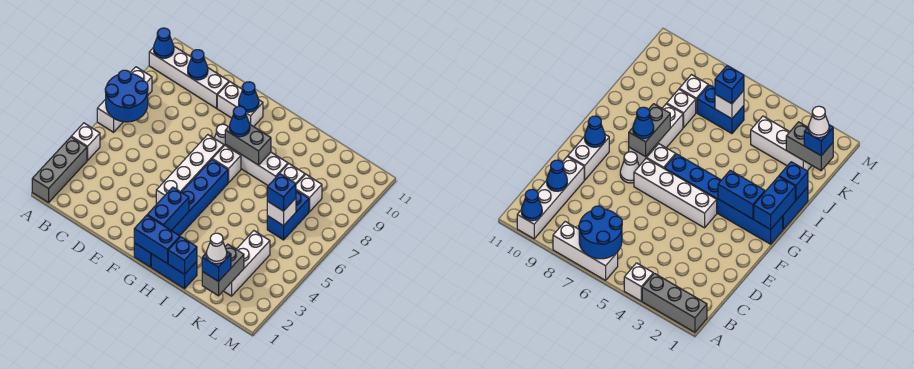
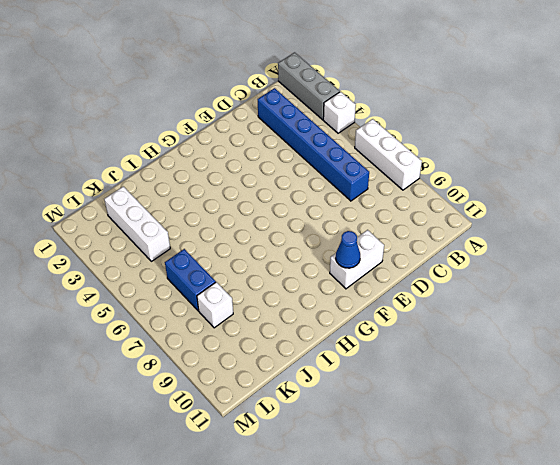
blue brick C2:C7 level 1 -> blue brick G1:G6 level 1
none -> white brick A10:D10 level 1
none -> white brick F4:F7 level 1
none -> white cone F8 level 1

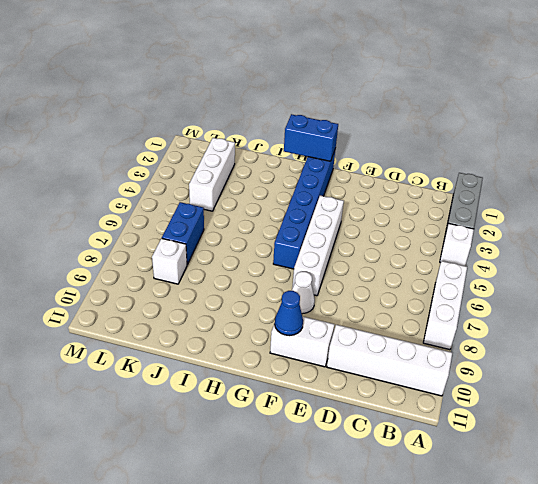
none -> white brick G7 level 1
none -> white brick G8:I8 level 1
none -> blue brick H1:I1 level 1

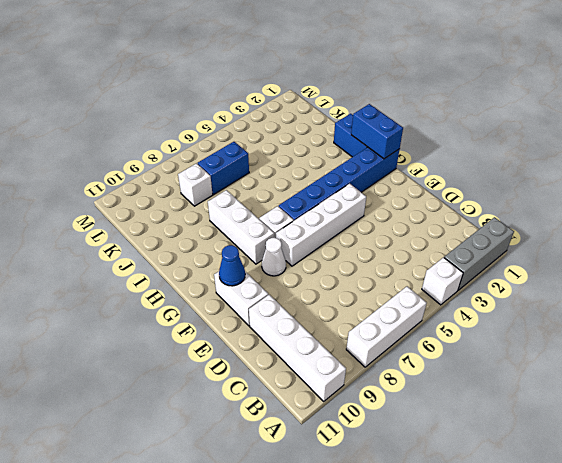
none -> white brick J8 level 1
none -> white brick K2:K4 level 1
none -> blue round brick A6:B7 level 2

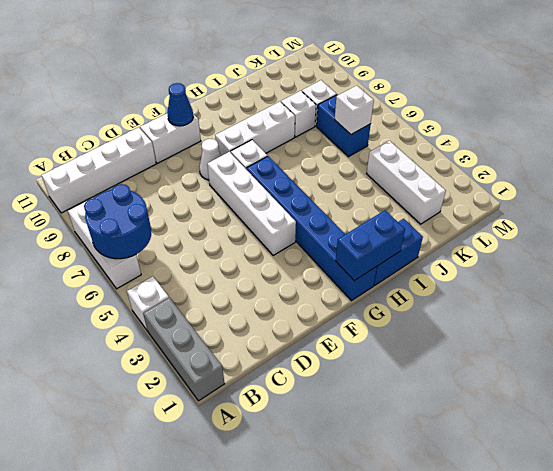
none -> blue cone A10 level 2
none -> blue cone C10 level 2
none -> blue brick G2:G3 level 2

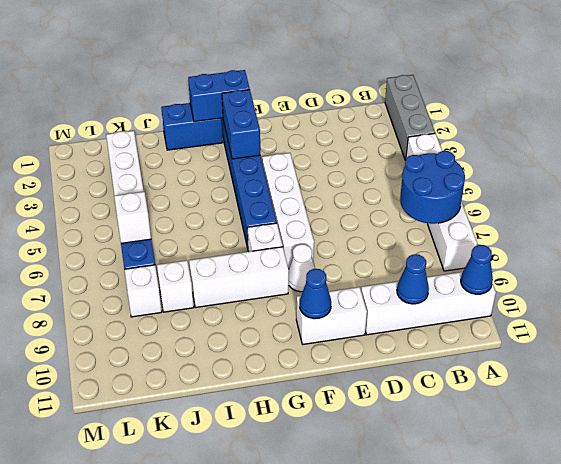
none -> grey brick G8:H8 level 2
none -> blue brick I1 level 2
none -> grey brick K1:K2 level 2

